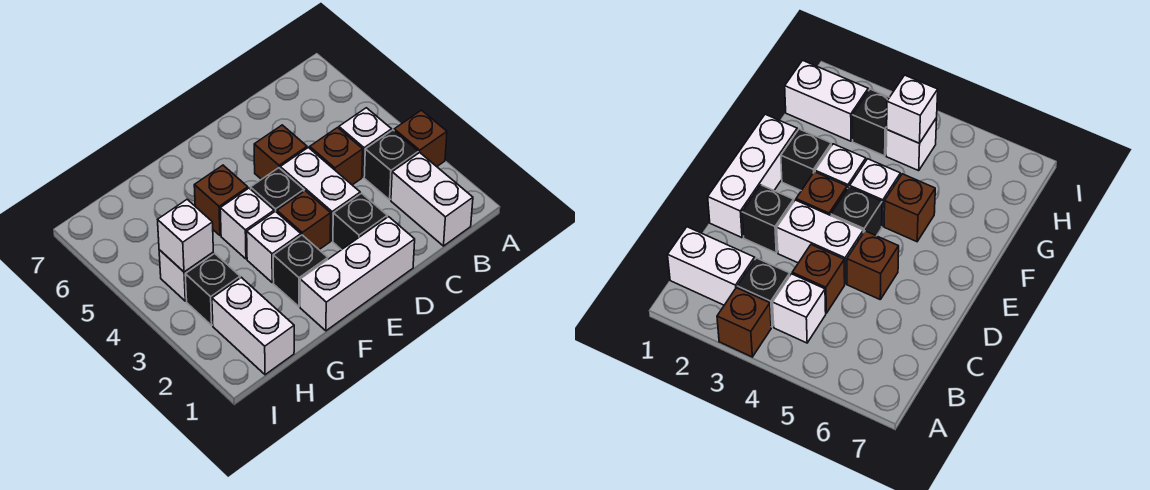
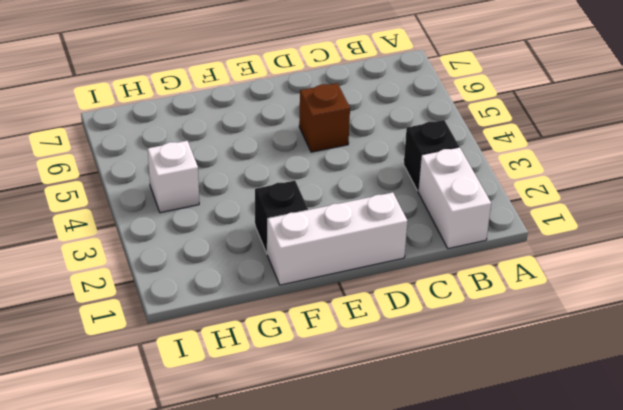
none -> brown brick A3 level 1
none -> white brick B4 level 1
none -> brown brick C4 level 1

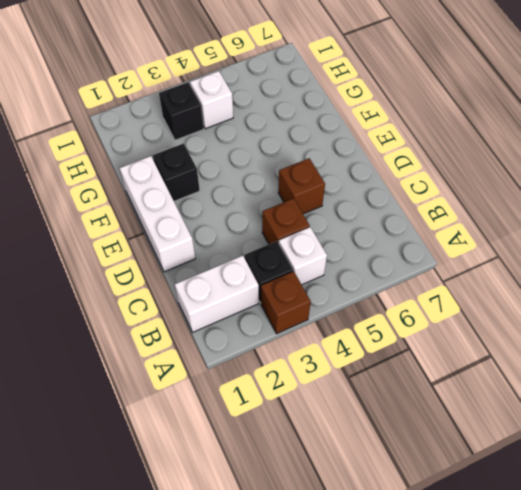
none -> black brick D2 level 1
none -> white brick D3:D4 level 1
none -> brown brick E3 level 1

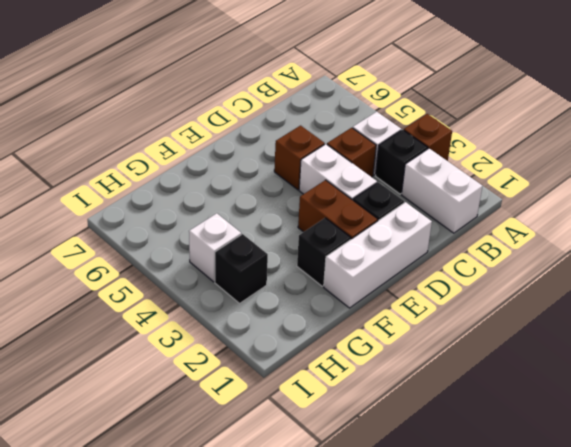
brown brick E2:E3 level 1 -> brown brick E3 level 1
none -> black brick E4 level 1
none -> white brick F3 level 1
none -> white brick F4 level 1

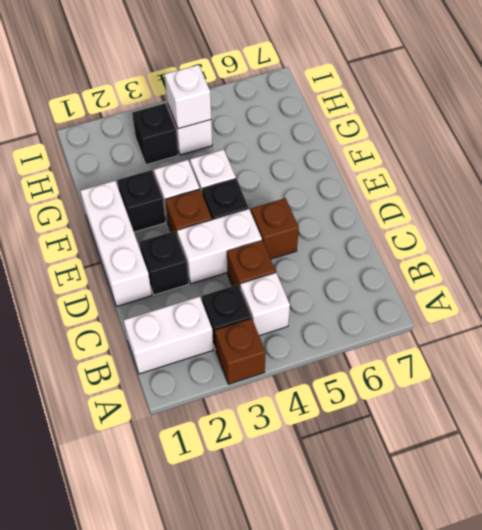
none -> brown brick F5 level 1
none -> white brick H1:H2 level 1

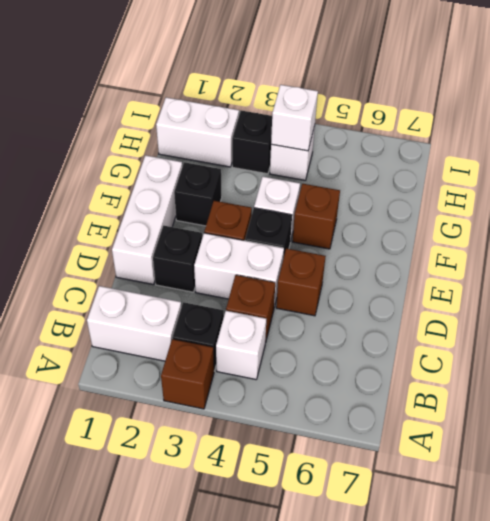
none -> white brick F3 level 1

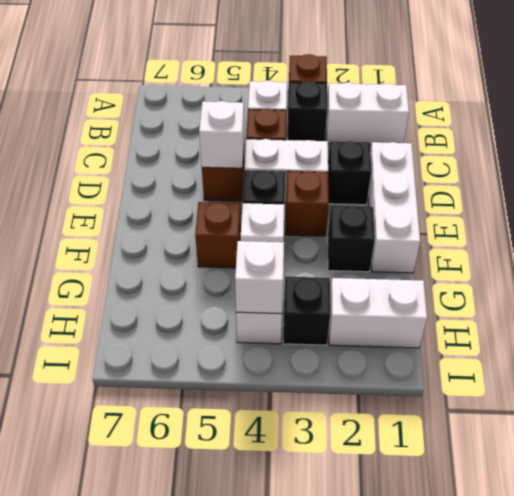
white brick D5 level 2 -> white brick F3 level 1

